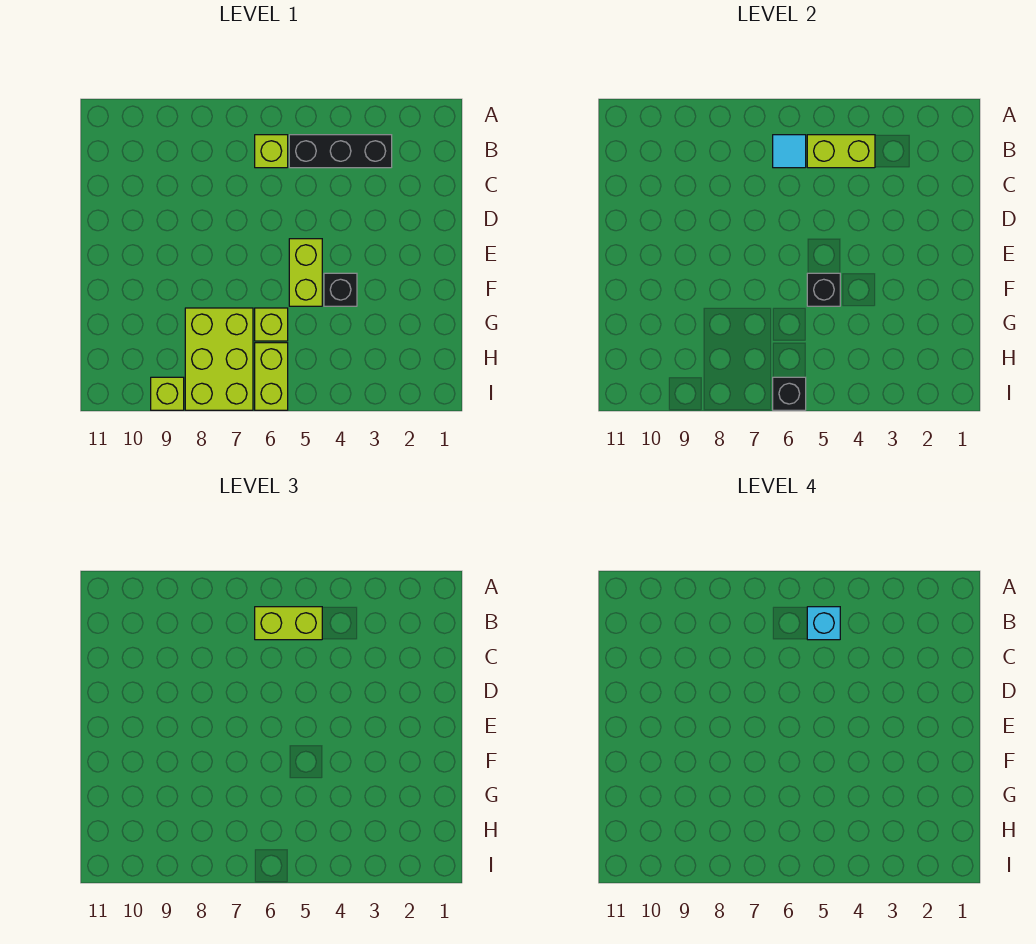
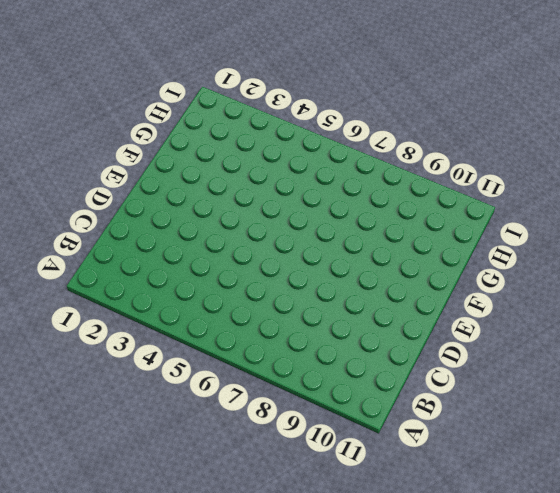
none -> black brick B3:B5 level 1
none -> lime brick B6 level 1
none -> lime brick E5:F5 level 1

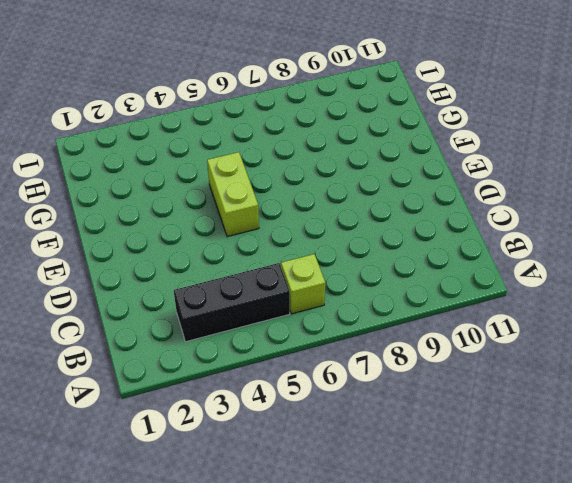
none -> black brick F4 level 1
none -> lime brick G6 level 1
none -> lime brick G7:I8 level 1

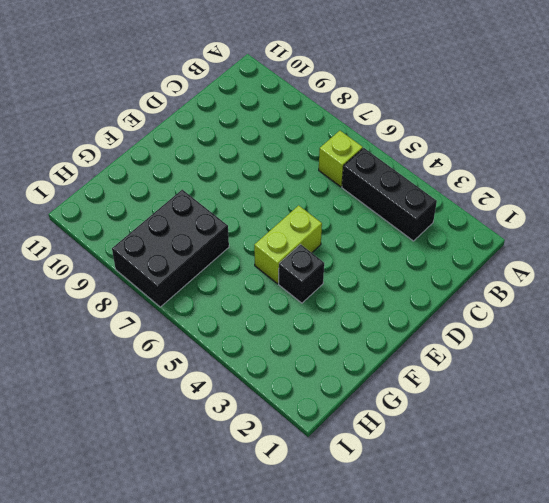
black brick G7:I8 level 1 -> lime brick G7:I8 level 1
none -> lime brick G6 level 1
none -> lime brick H6:I6 level 1
none -> lime brick I9 level 1

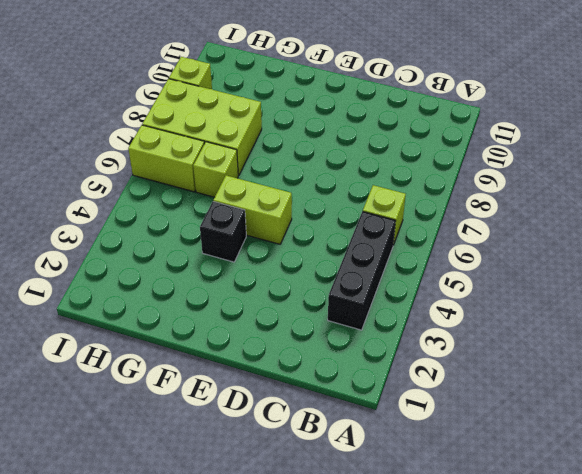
none -> lime brick B4:B5 level 2
none -> cyan tile B6 level 2
none -> black brick F5 level 2

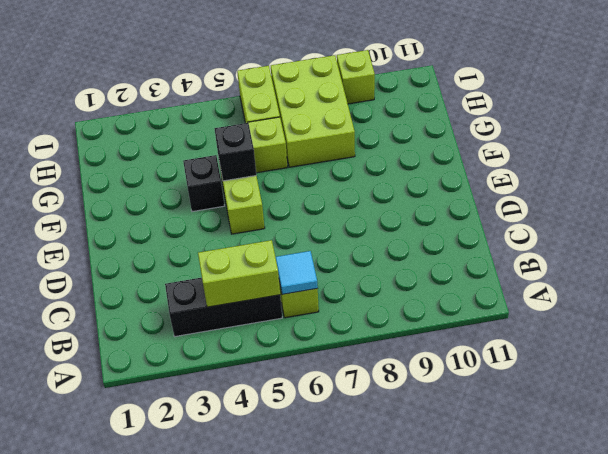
none -> black brick I6 level 2
none -> lime brick B5:B6 level 3
none -> cyan brick B5 level 4

